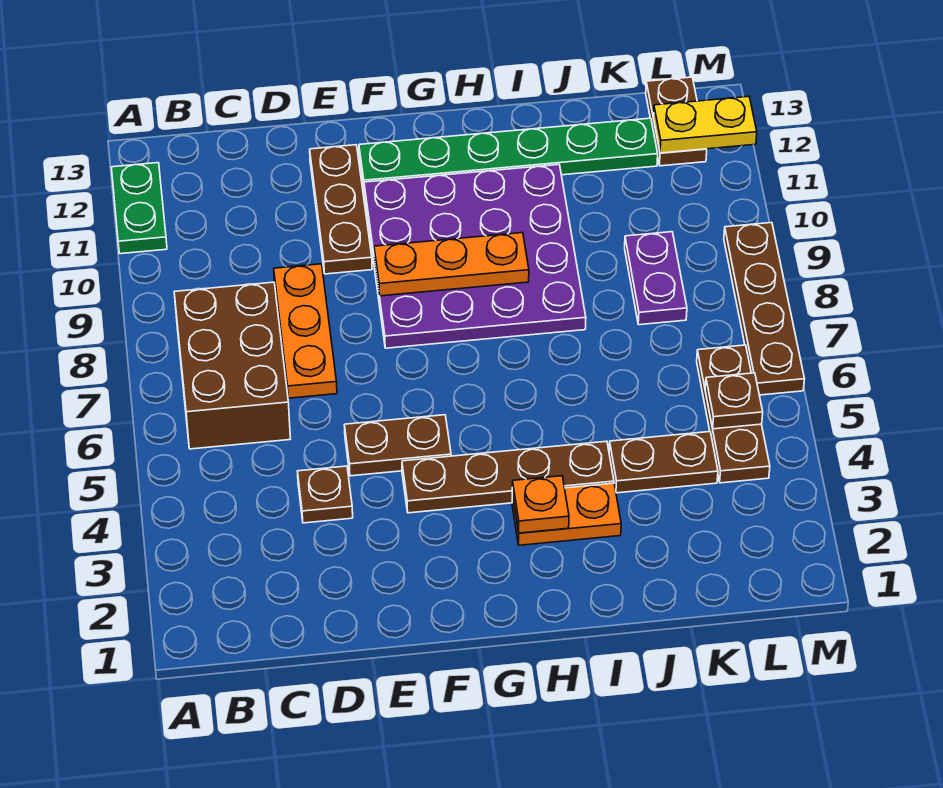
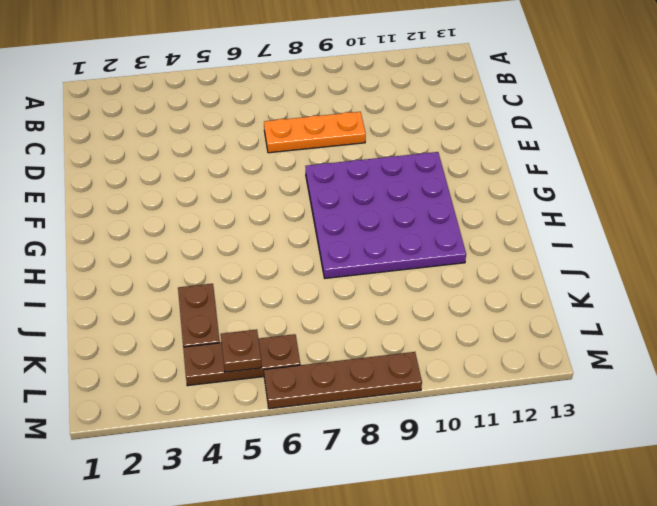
none -> green plate A11:A12 level 1
none -> brown brick B6:C8 level 1
none -> brown plate D4 level 1

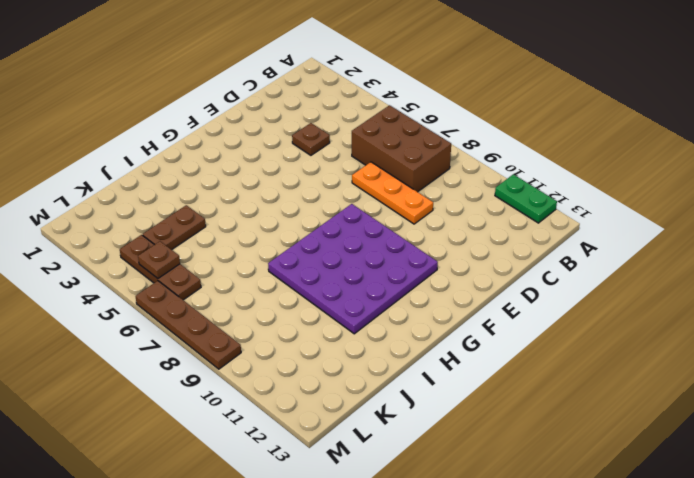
none -> brown plate E5:F5 level 1
none -> brown plate E10:E12 level 1
none -> brown plate F4:I4 level 1

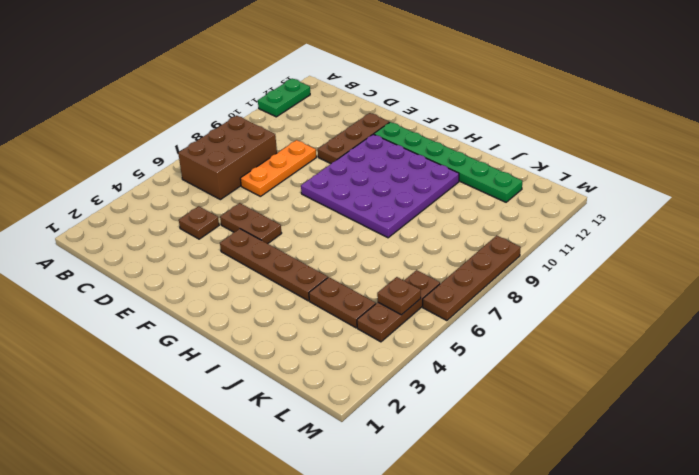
none -> orange plate H3:I3 level 1
none -> purple plate K8:K9 level 1
none -> brown plate L12:L13 level 1

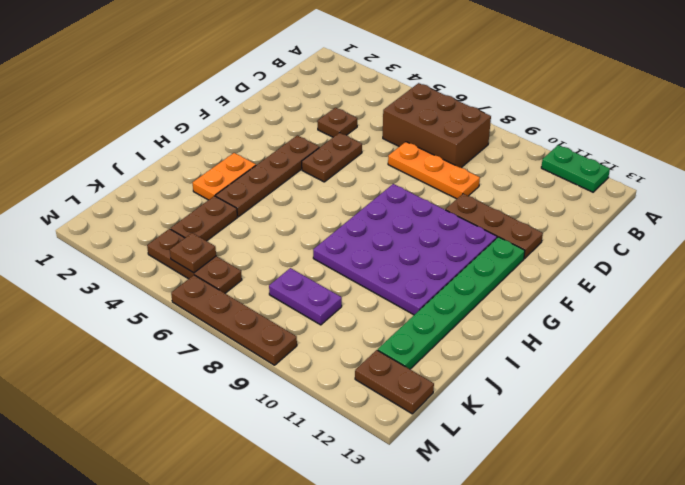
none -> orange plate F9:H9 level 2
none -> orange plate H3 level 2
none -> yellow plate L12:M12 level 2

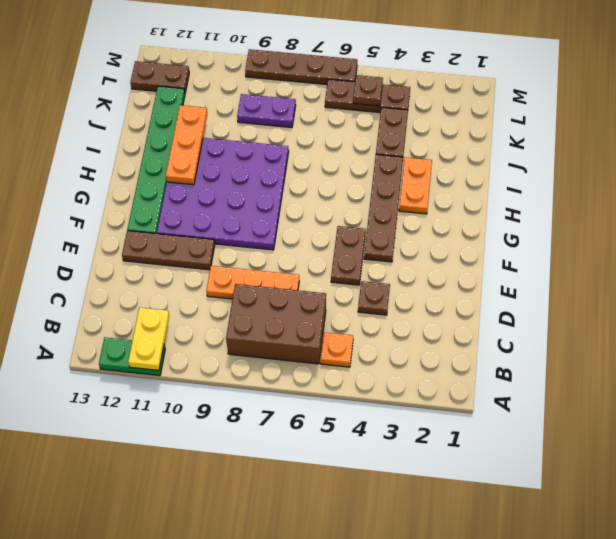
yellow plate A11:B11 level 2 -> yellow plate L12:M12 level 2
orange plate B5 level 1 -> orange plate H3 level 2
orange plate H11:J11 level 2 -> orange plate F9:H9 level 2

